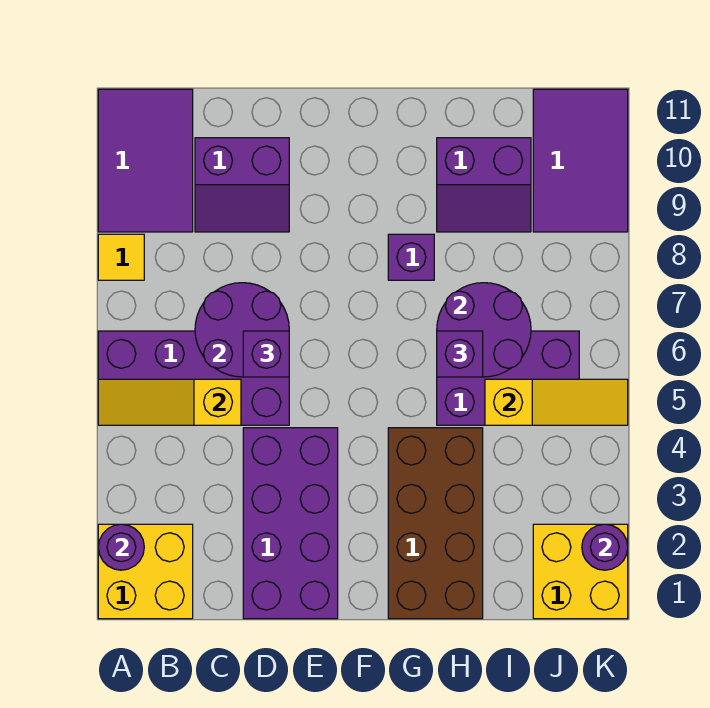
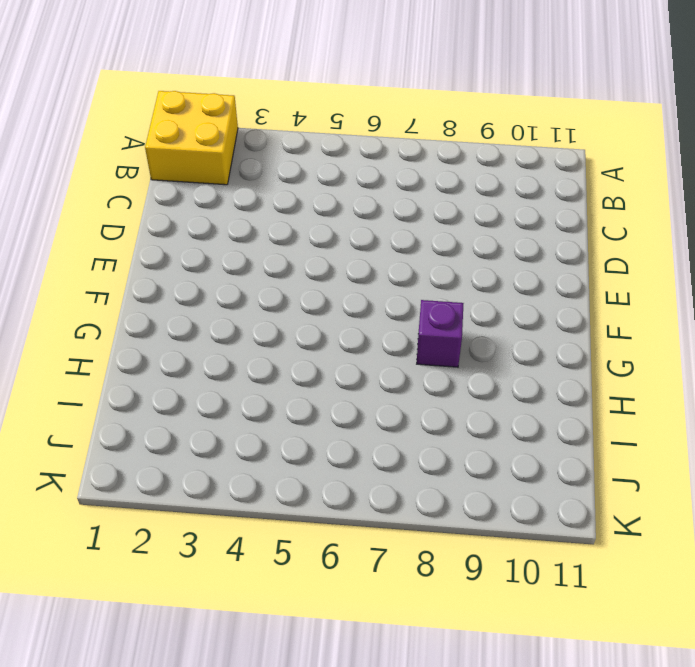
none -> purple brick A5:D6 level 1
none -> yellow tile A8 level 1
none -> purple tile A9:B11 level 1

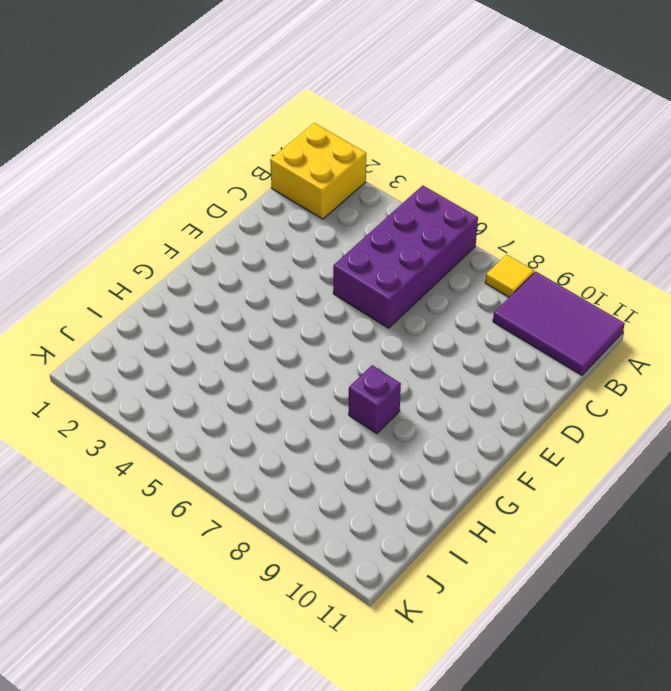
none -> purple slope C9:D10 level 1 top 10
none -> purple brick D1:E4 level 1
none -> brown brick G1:H4 level 1

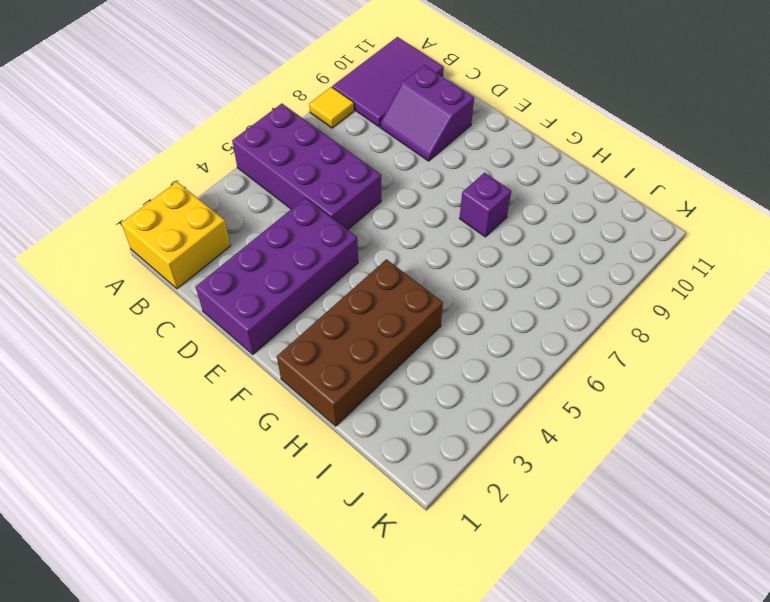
none -> purple brick H5:J6 level 1
none -> purple slope H9:I10 level 1 top 10
none -> yellow brick J1:K2 level 1

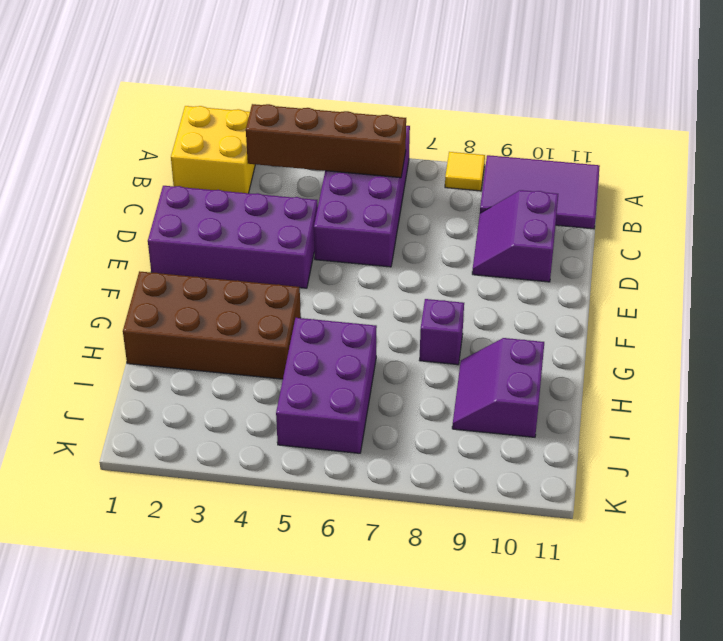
brown brick B3:B6 level 2 -> yellow slope A5:C5 level 2 top C
none -> yellow brick J1:K2 level 1
none -> purple tile J9:K11 level 1
none -> purple round brick A2 level 2

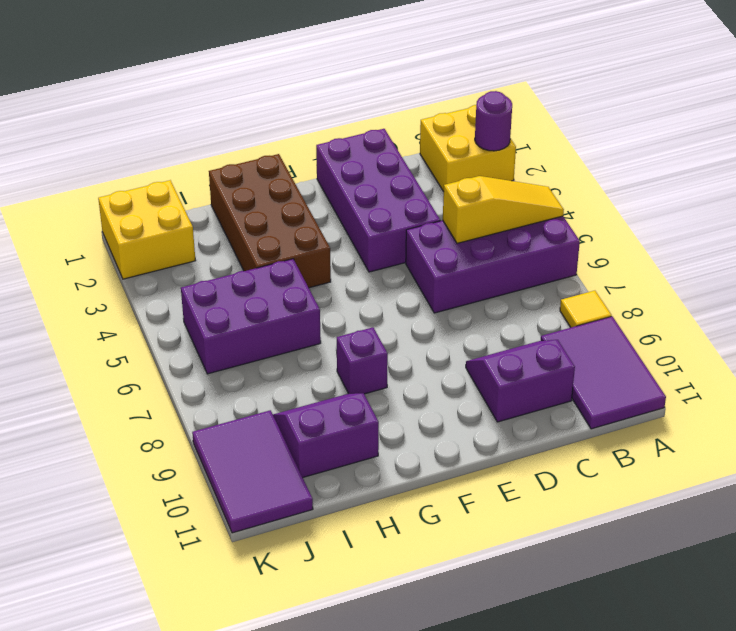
none -> purple round brick C6:D7 level 2
none -> purple round brick H6:I7 level 2
none -> yellow slope I5:K5 level 2 top I

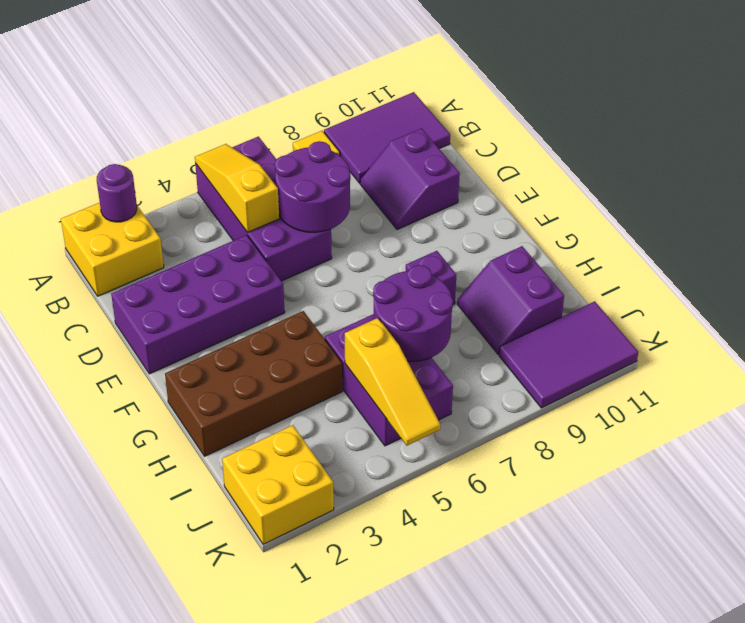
none -> purple round brick K2 level 2
none -> purple brick D6 level 3
none -> purple brick H6 level 3

